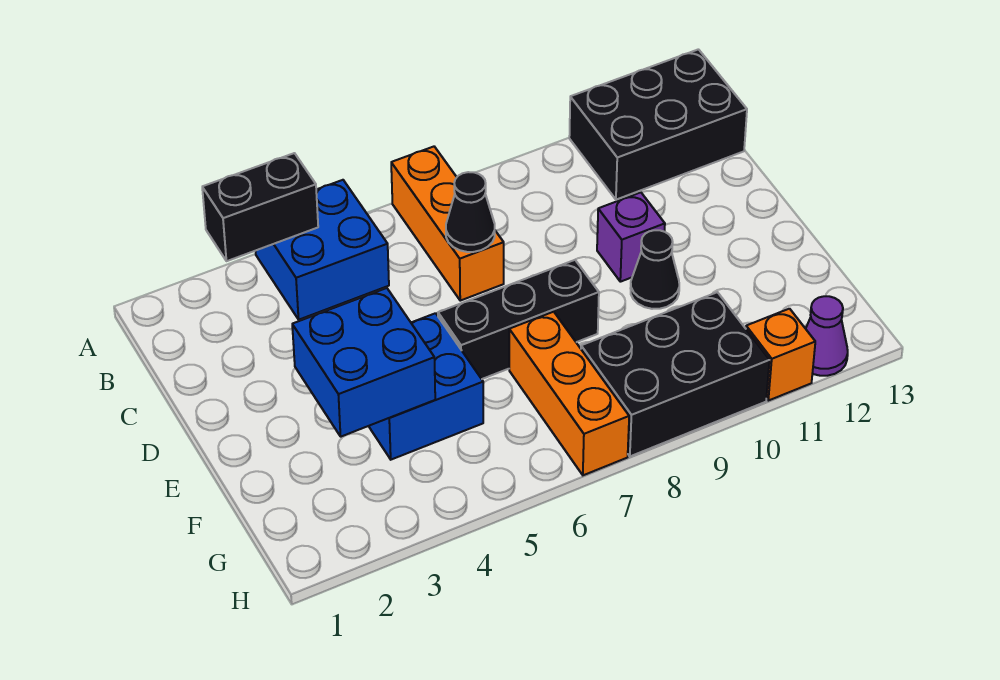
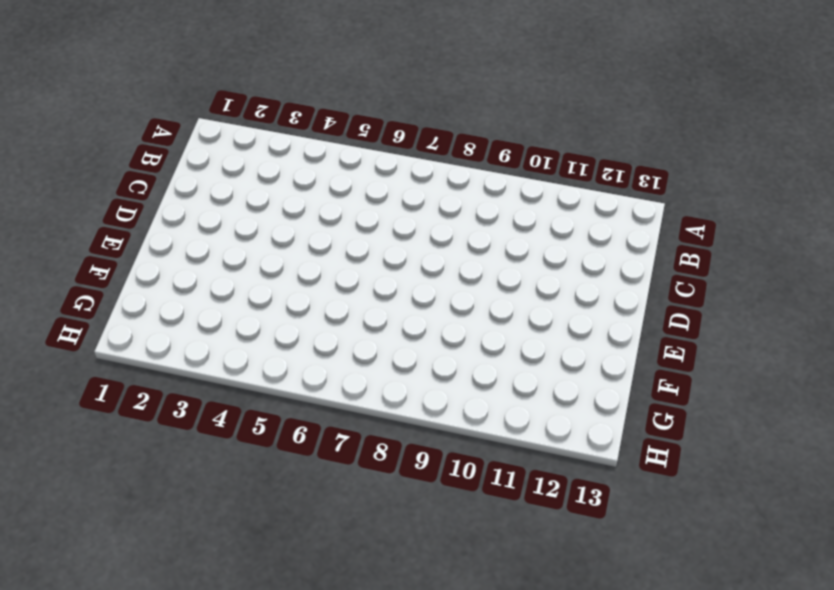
none -> blue brick A4:B5 level 1
none -> orange brick A7:C7 level 1
none -> black brick A11:B13 level 1

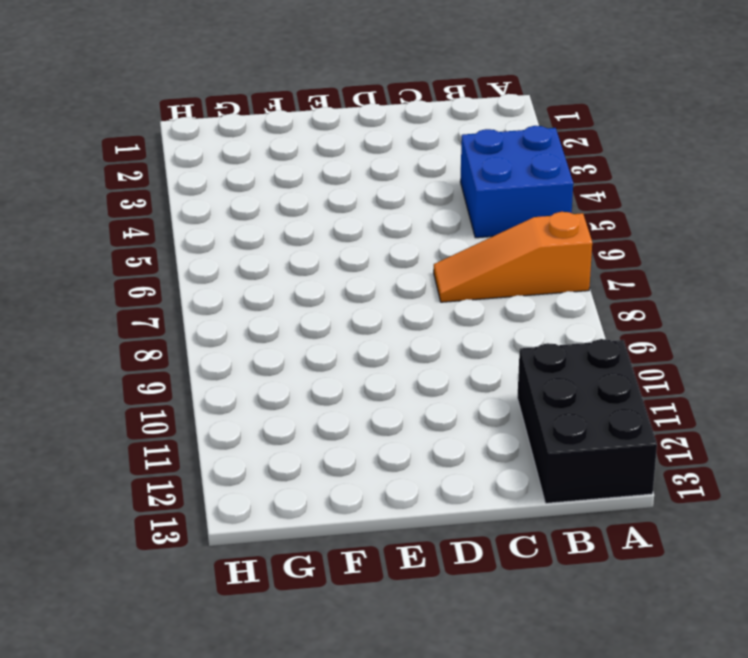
orange slope A7:C7 level 1 top A -> orange brick A7:C7 level 1
none -> purple brick D10 level 1
none -> blue brick E4:F5 level 1
none -> black brick E6:E8 level 1

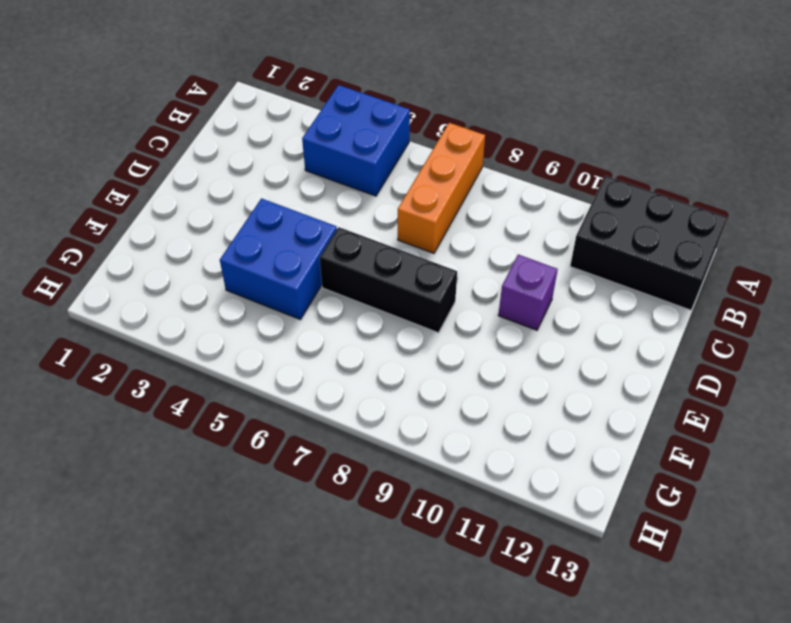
none -> black cone E10 level 1
none -> orange brick F7:H7 level 1
none -> black brick G8:H10 level 1

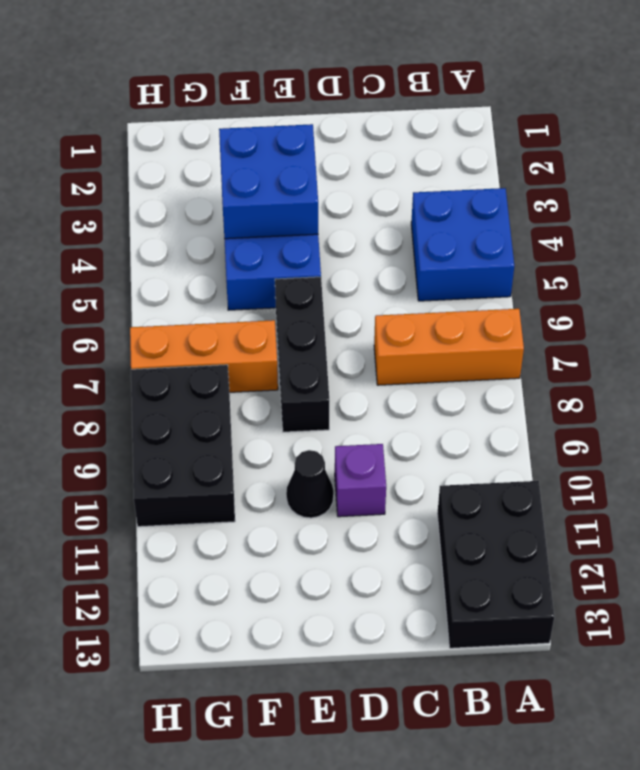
none -> orange brick H11 level 1
none -> purple cone H12 level 1
none -> black brick A3:A4 level 2

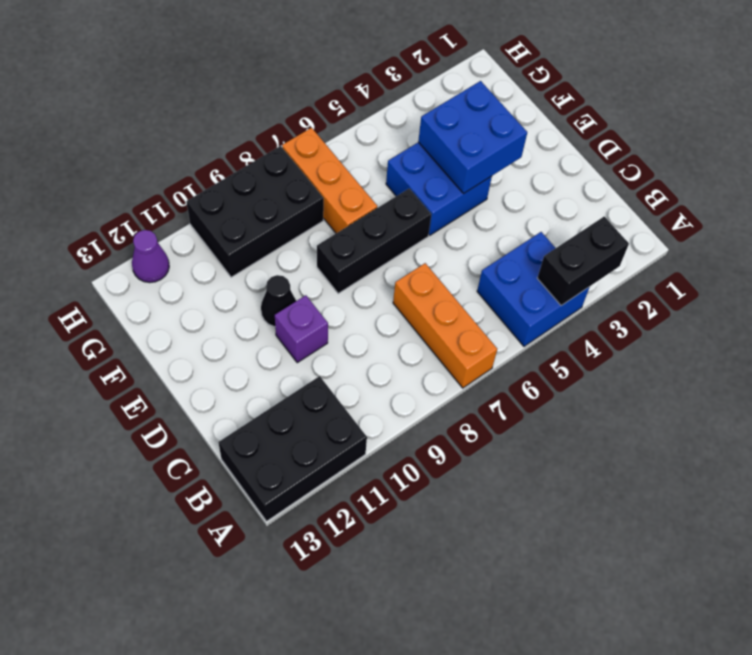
none -> orange brick H11 level 1
none -> black cone C7 level 2

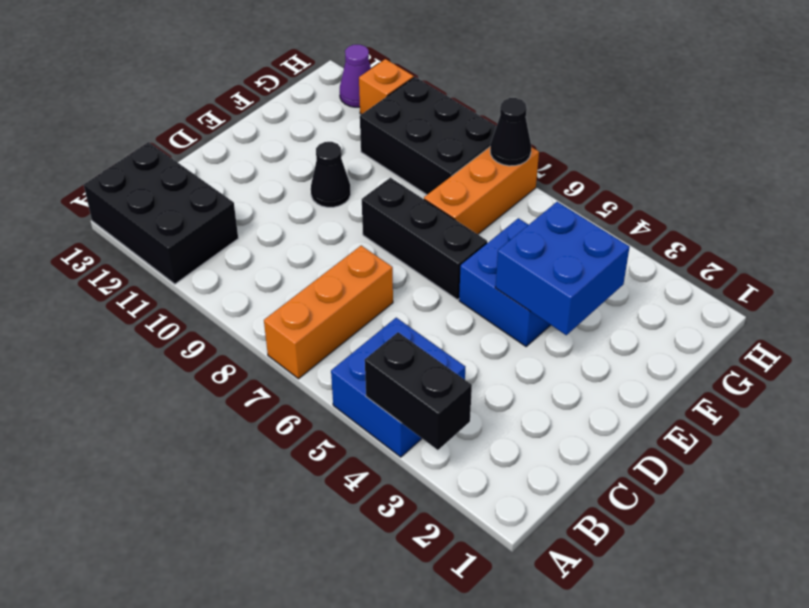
black cone H7 level 2 -> black cone C7 level 2
none -> purple brick D10 level 1

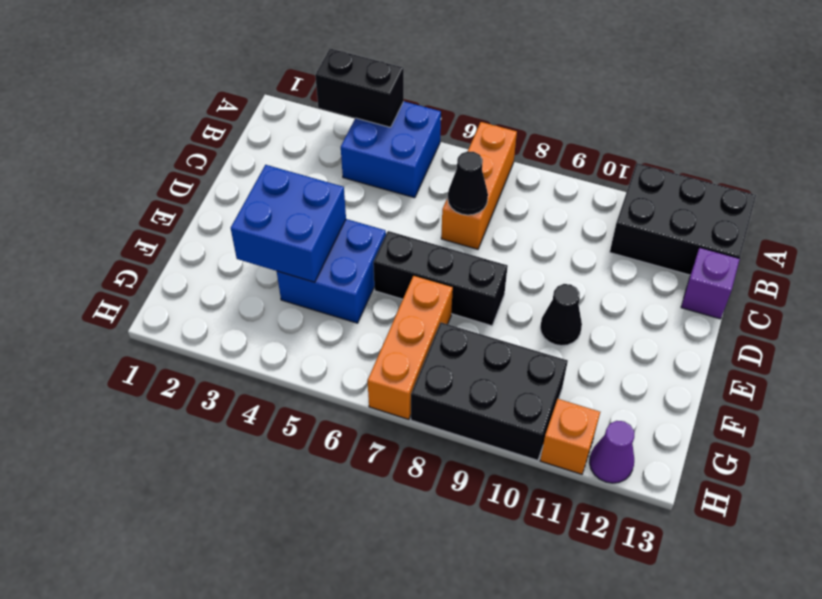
purple brick C13 level 1 -> purple brick D10 level 1

